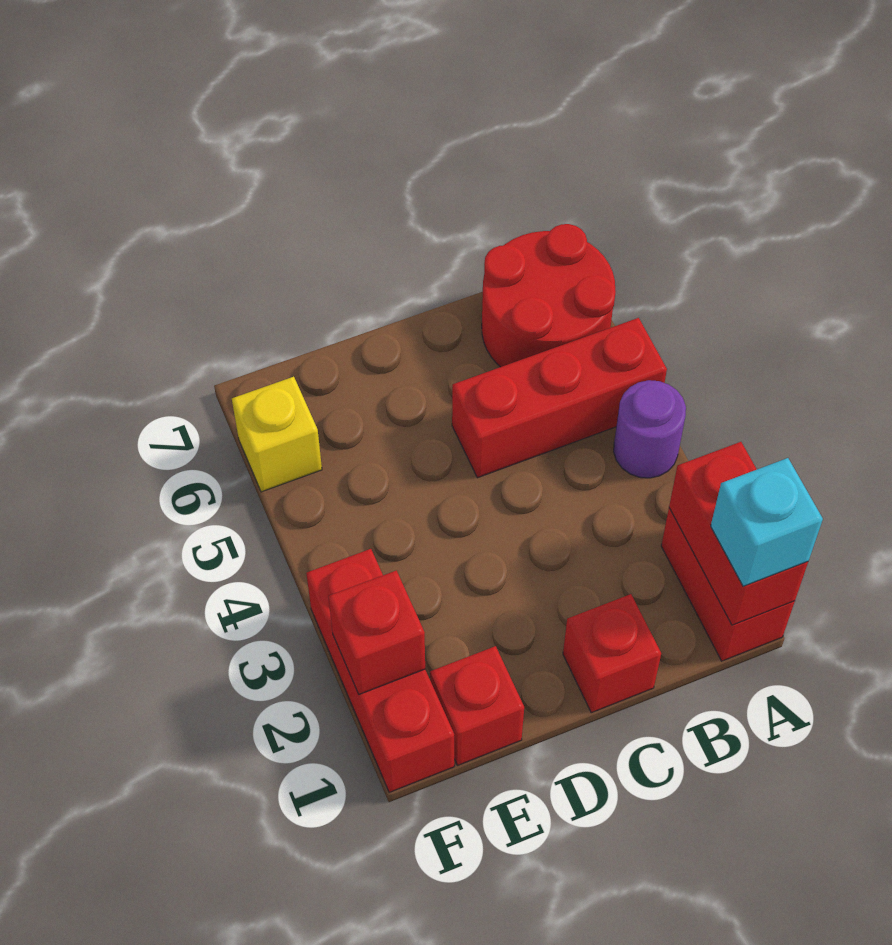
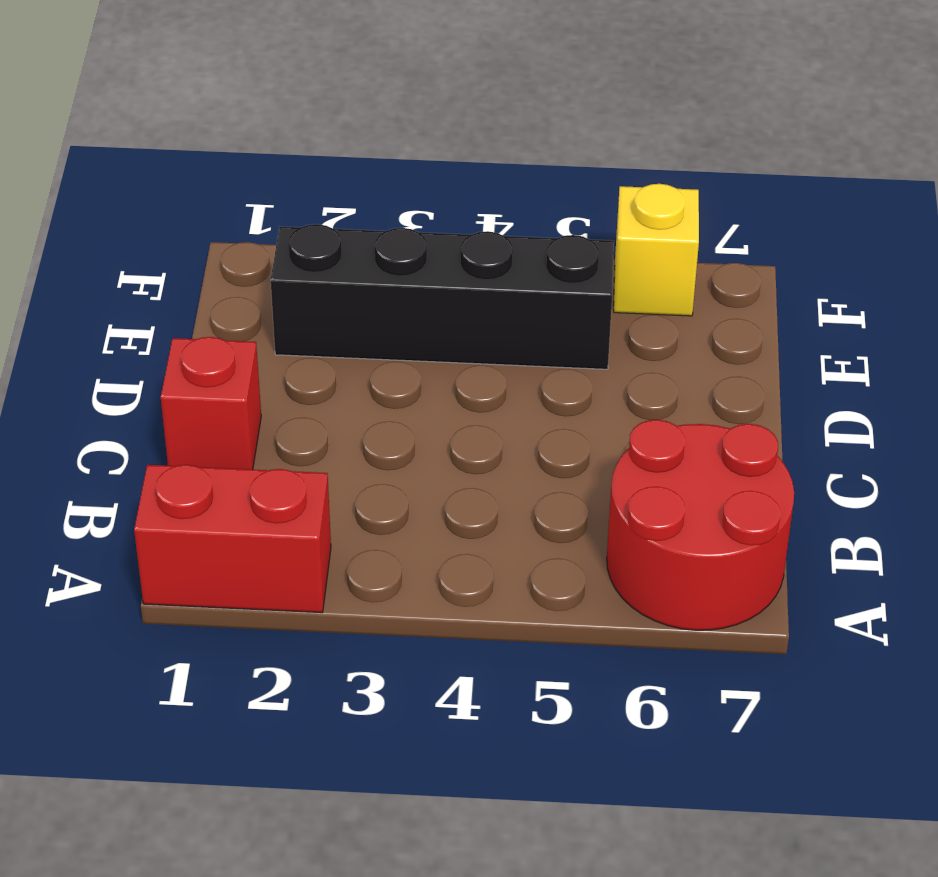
black brick E2:E5 level 1 -> none
none -> purple round brick A4 level 1
none -> red brick A5:C5 level 1

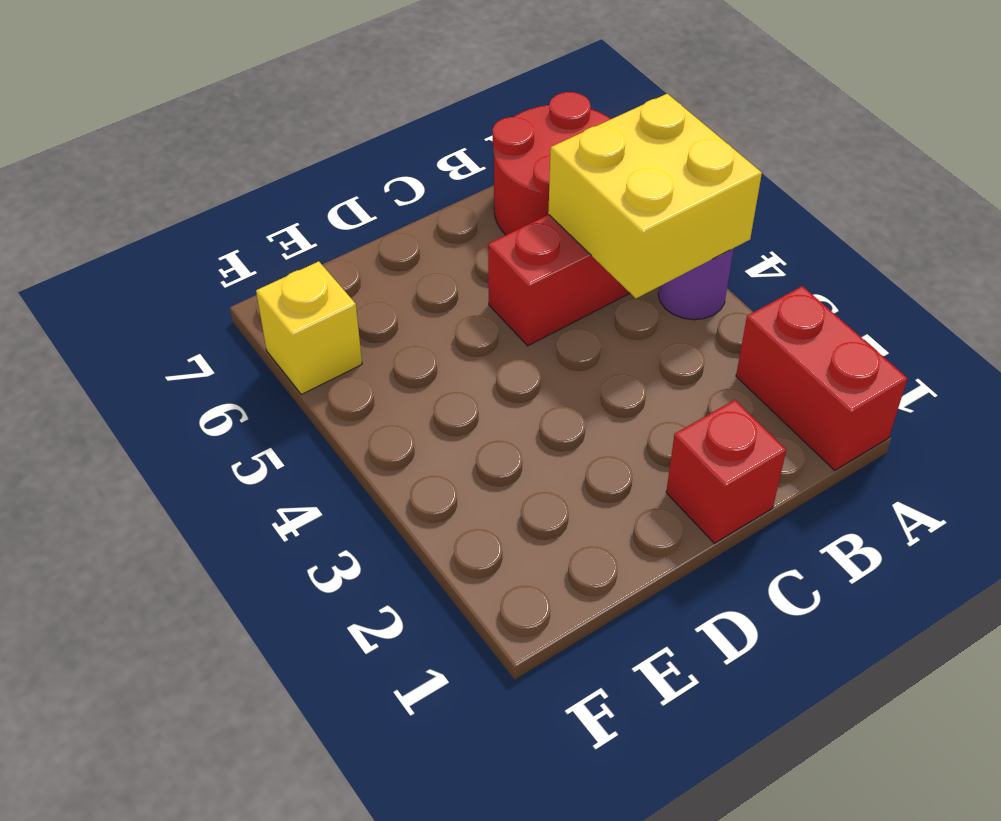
yellow brick A4:B5 level 2 -> none
none -> red brick E1 level 1
none -> red brick F1:F3 level 1

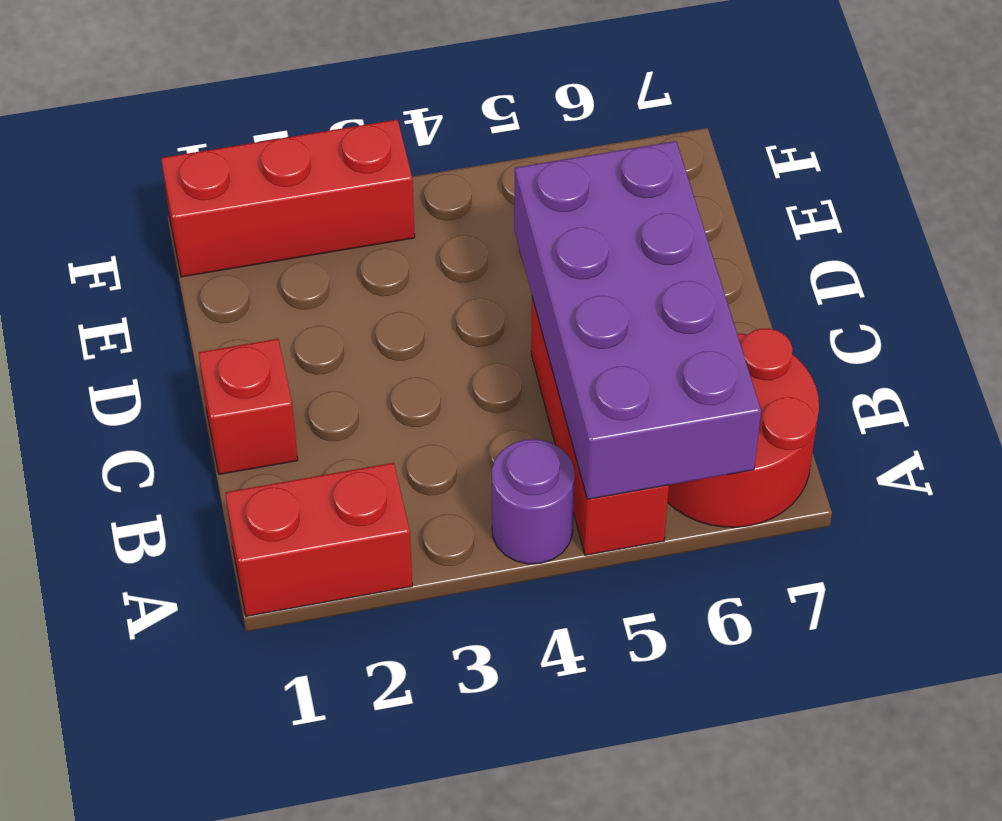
purple brick A5:D6 level 2 -> none
none -> red brick E1 level 1
none -> yellow brick F6 level 1

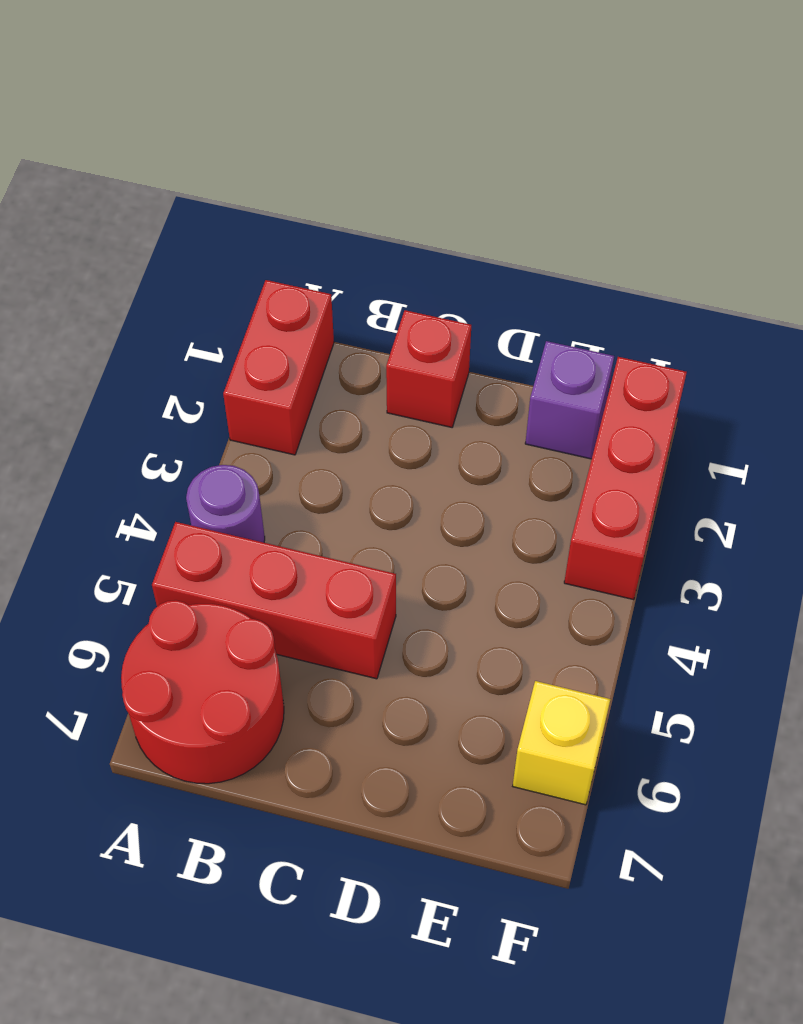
purple brick E1 level 1 -> red brick E1 level 1
none -> red brick A1:A2 level 2
none -> red brick F2 level 2

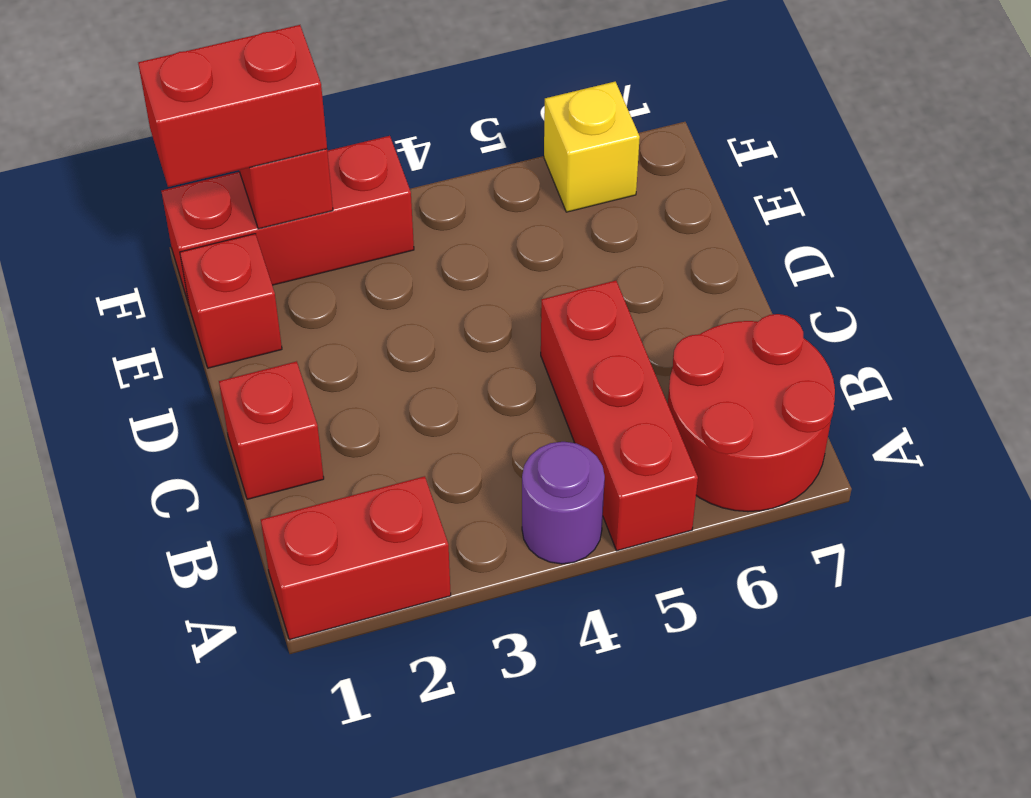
red brick F1:F2 level 3 -> red brick A1:A2 level 2
none -> cyan brick A1 level 3

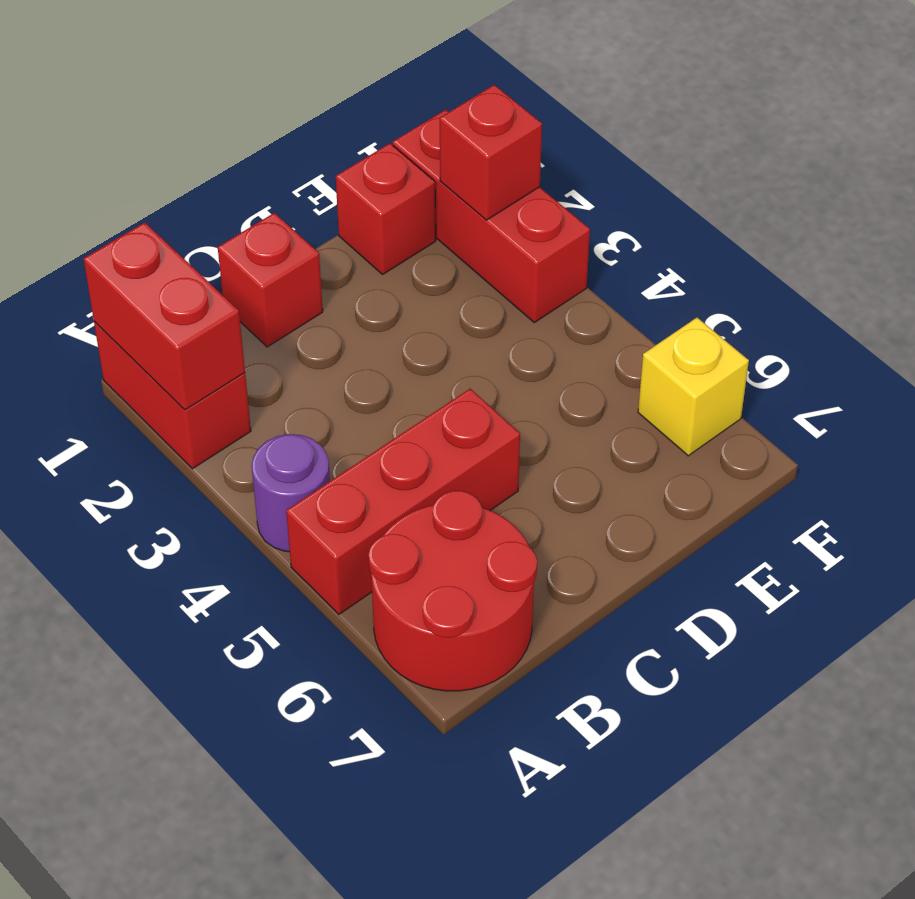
none -> cyan brick A1 level 3

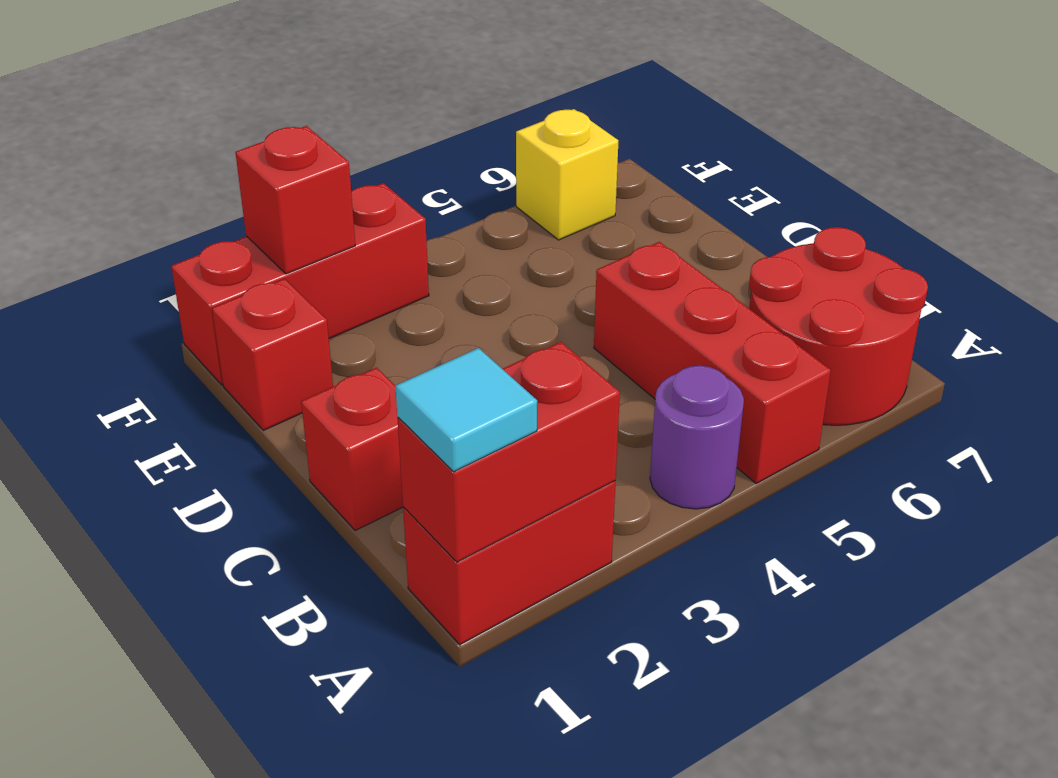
cyan tile A1 level 3 -> cyan brick A1 level 3

